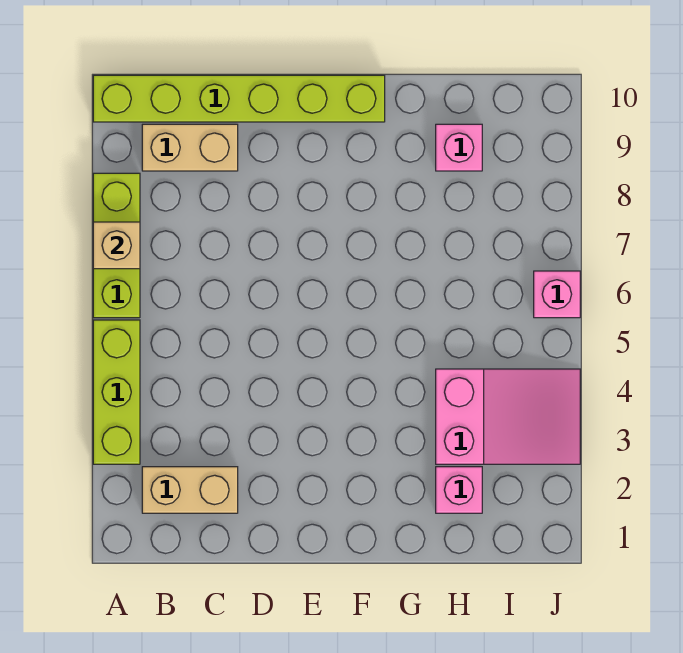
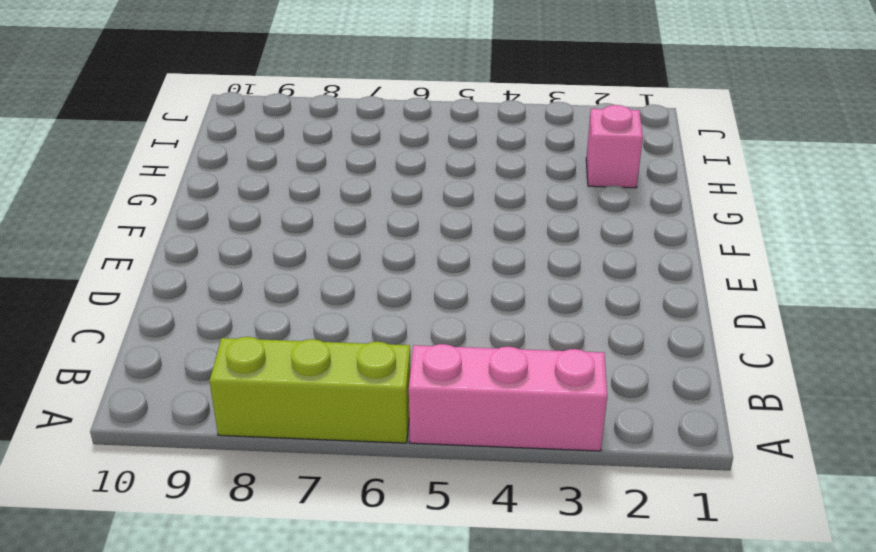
pink brick A3:A5 level 1 -> lime brick A3:A5 level 1
none -> lime brick A10:F10 level 1
none -> tan brick B2:C2 level 1

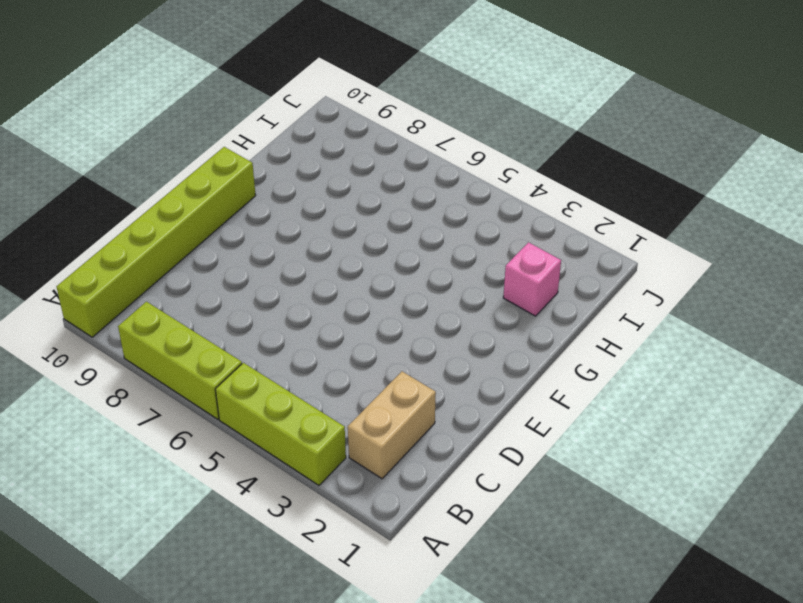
none -> tan brick B9:C9 level 1
none -> pink slope H3:J4 level 1 top H

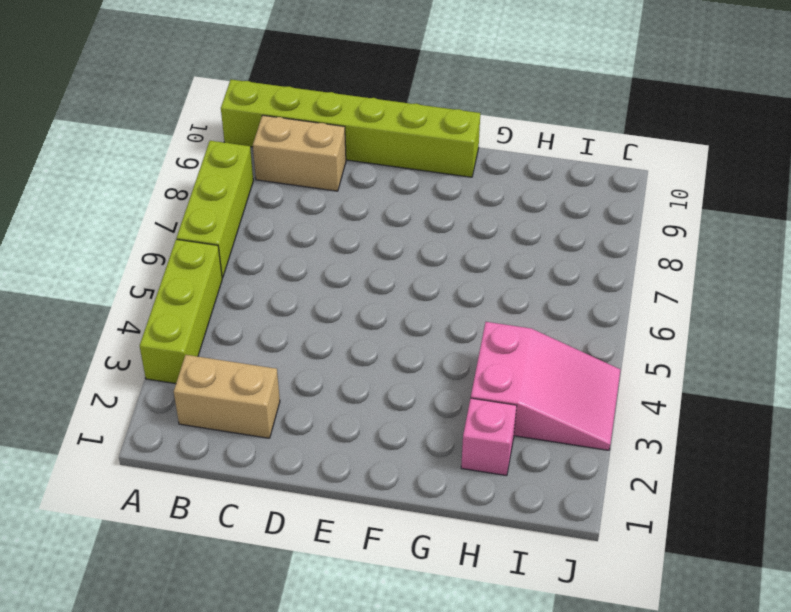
none -> pink brick H9 level 1
none -> pink brick J6 level 1

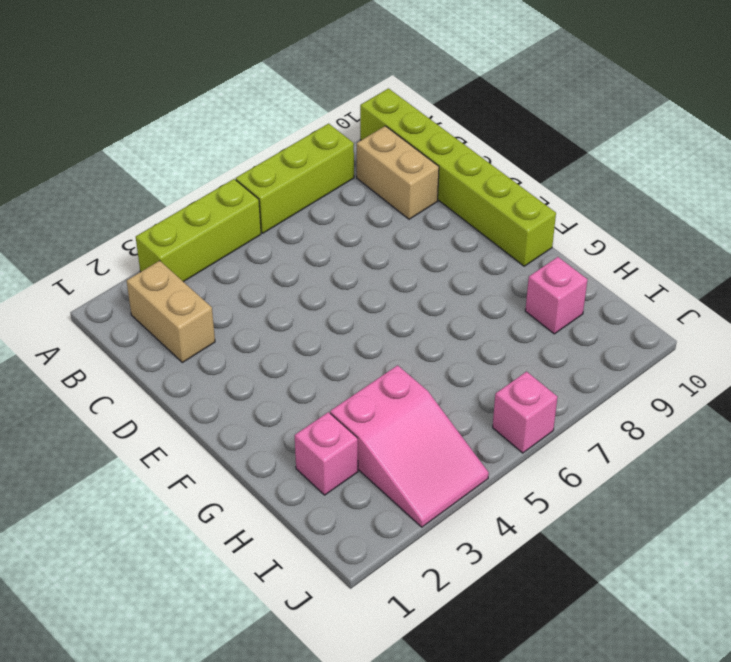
none -> tan brick A7 level 2

